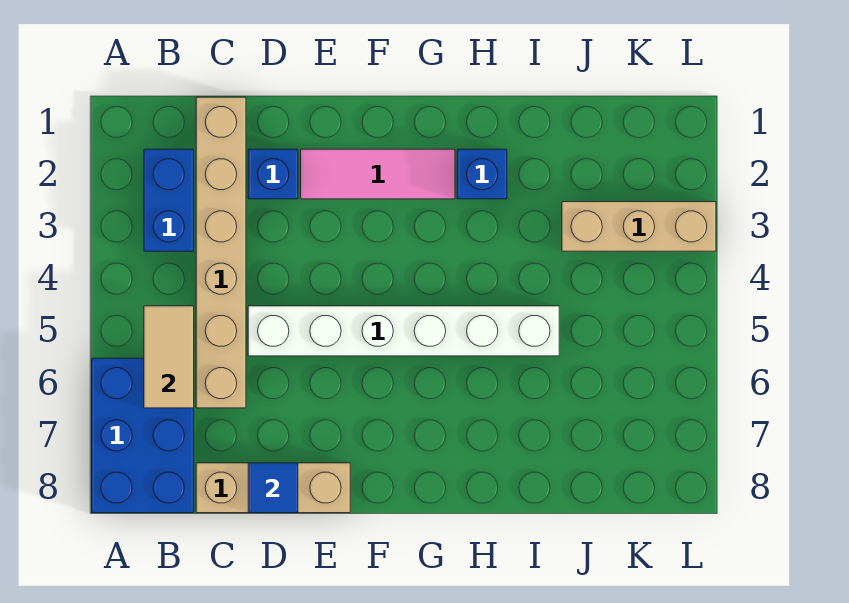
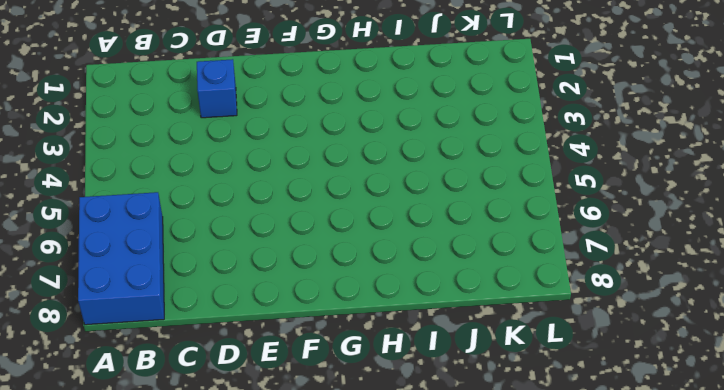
none -> blue brick B2:B3 level 1
none -> tan brick C1:C6 level 1

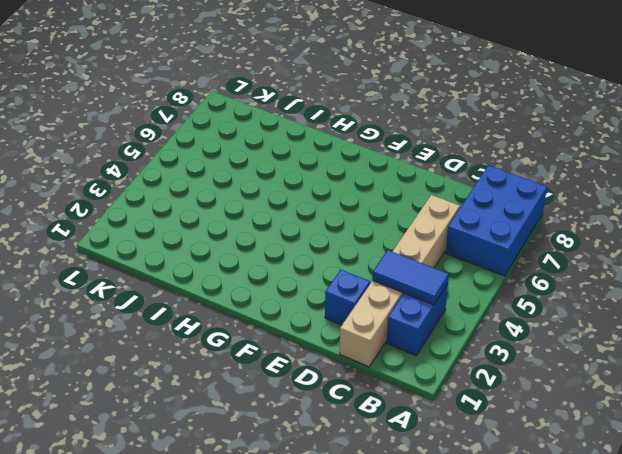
blue tile B3:C3 level 2 -> none
none -> tan brick C8:E8 level 1
none -> white brick D5:I5 level 1

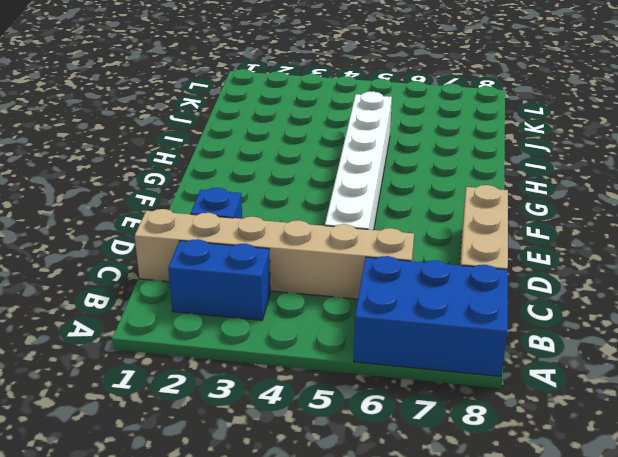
none -> pink tile E2:G2 level 1
none -> blue brick H2 level 1

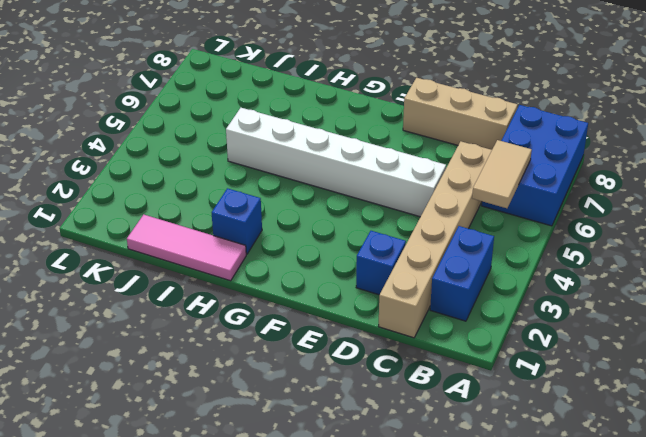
pink tile H1:J1 level 1 -> pink tile E2:G2 level 1
none -> tan brick J3:L3 level 1
none -> blue tile D8 level 2

